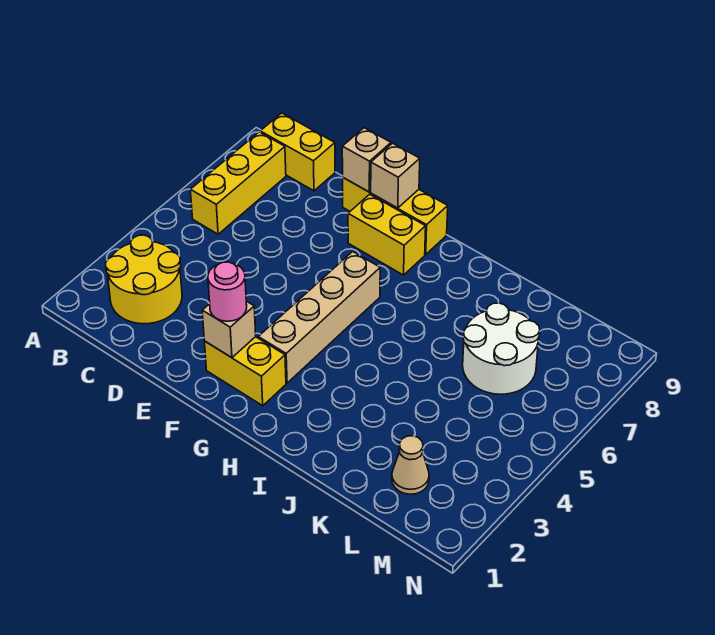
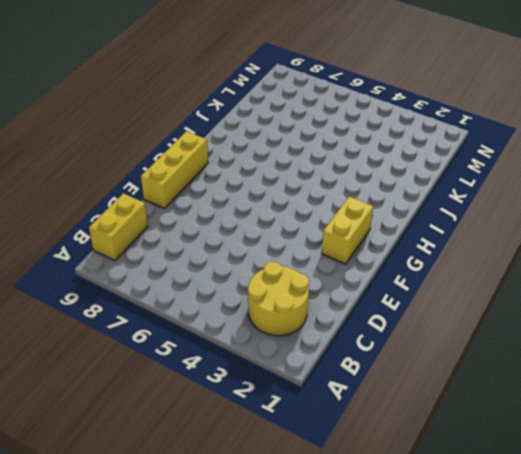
none -> yellow brick B6:B8 level 1
none -> yellow brick F8:G8 level 1
none -> tan brick G3:G6 level 1

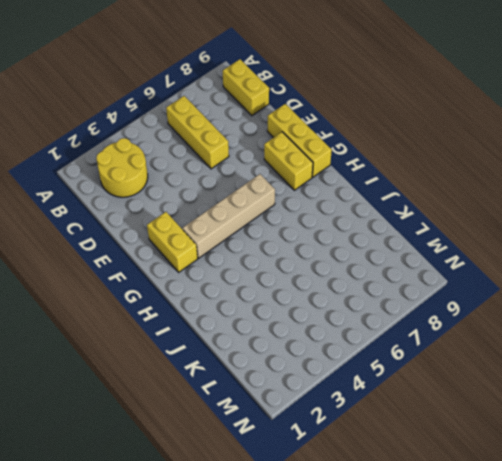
yellow brick B6:D6 level 1 -> yellow brick B6:B8 level 1
none -> white round brick K6:L7 level 1
none -> tan cone L2 level 1
none -> tan brick E9 level 2

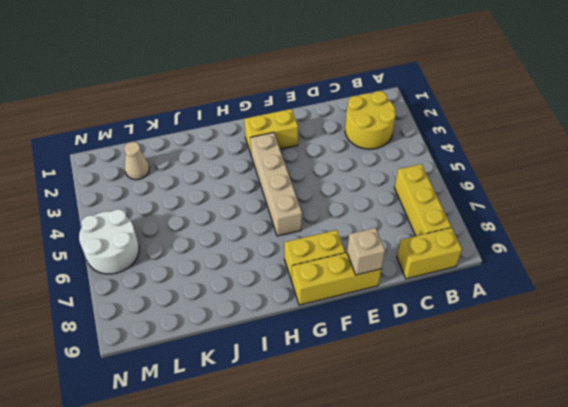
white round brick M5:N6 level 1 -> white round brick K6:L7 level 1
none -> tan brick F2 level 2
none -> tan brick F9 level 2
none -> pink round brick F2 level 3

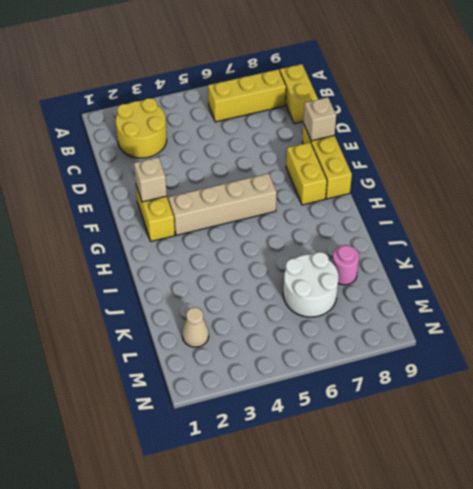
pink round brick K8 level 1 -> pink round brick F2 level 3
none -> tan brick F9 level 2

